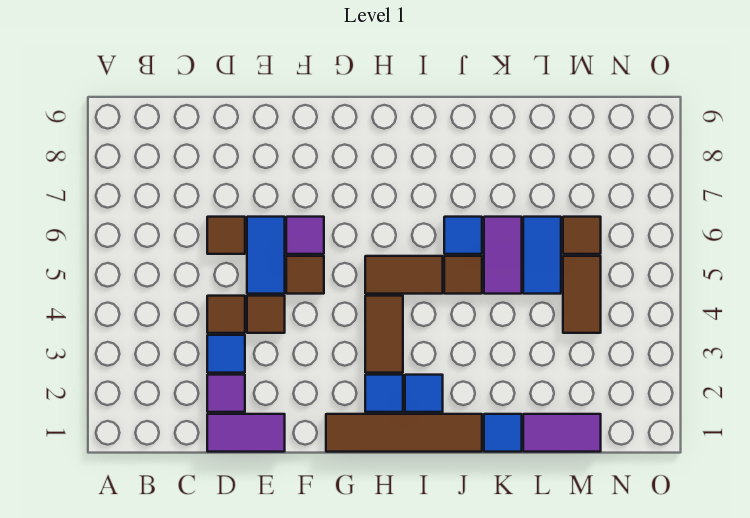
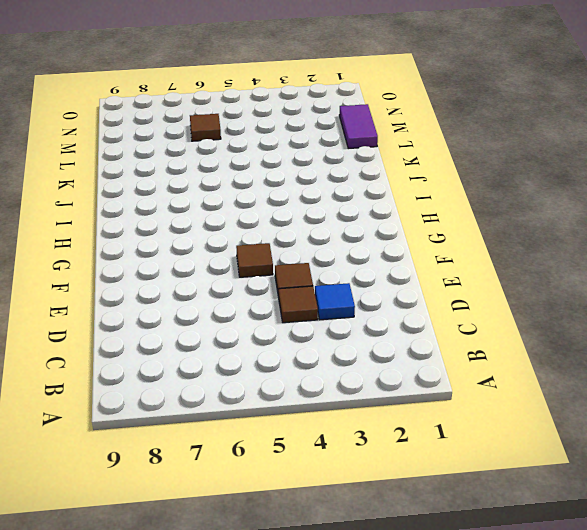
none -> purple tile D1:E1 level 1
none -> purple tile D2 level 1
none -> brown tile D6 level 1

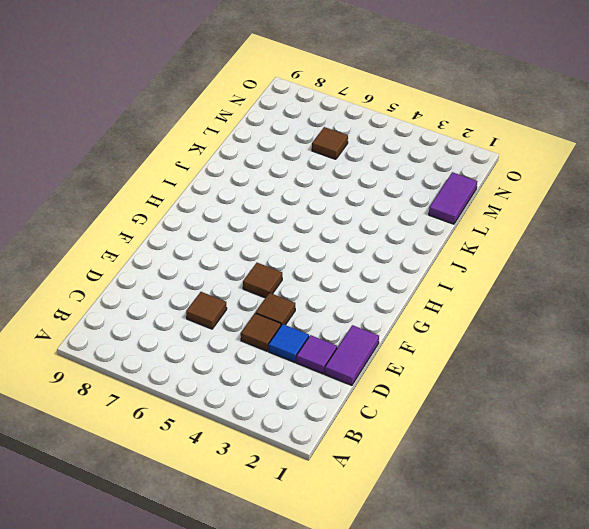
none -> blue tile E5:E6 level 1
none -> purple tile F6 level 1
none -> brown tile G1:J1 level 1

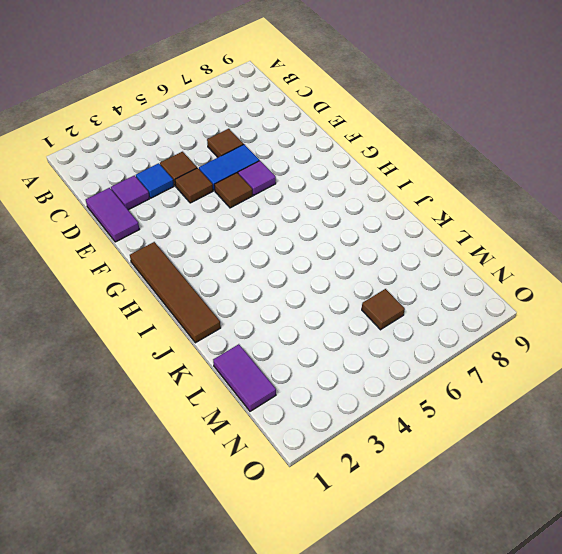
none -> blue tile H2 level 1
none -> brown tile H3:H4 level 1
none -> brown tile H5:I5 level 1

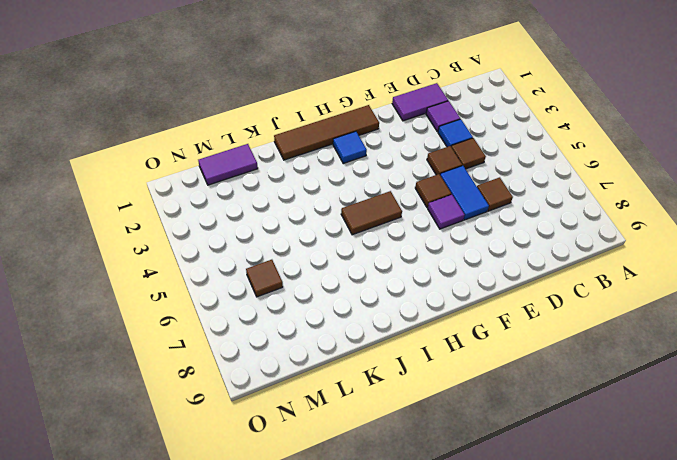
none -> brown tile H3:H4 level 1
none -> blue tile I2 level 1
none -> brown tile J5 level 1

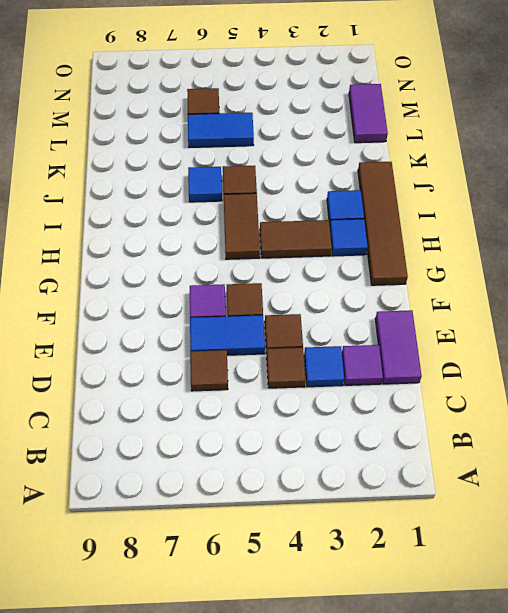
none -> blue tile K1 level 1
none -> purple tile K5:K6 level 1
none -> brown tile M4:M5 level 1

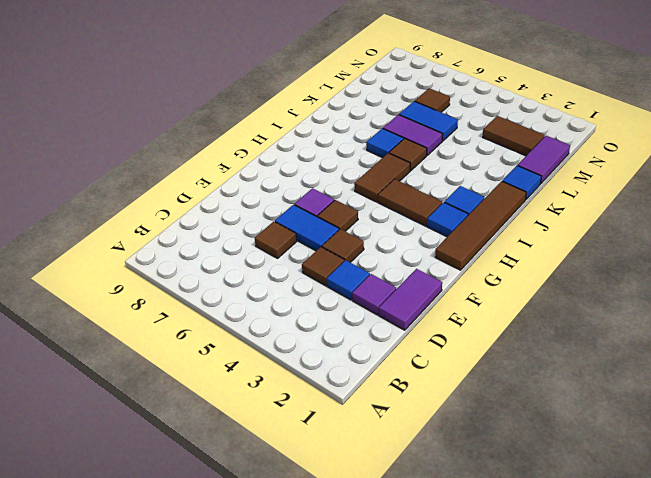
brown tile M2:M3 level 1 -> brown tile M4:M5 level 1

